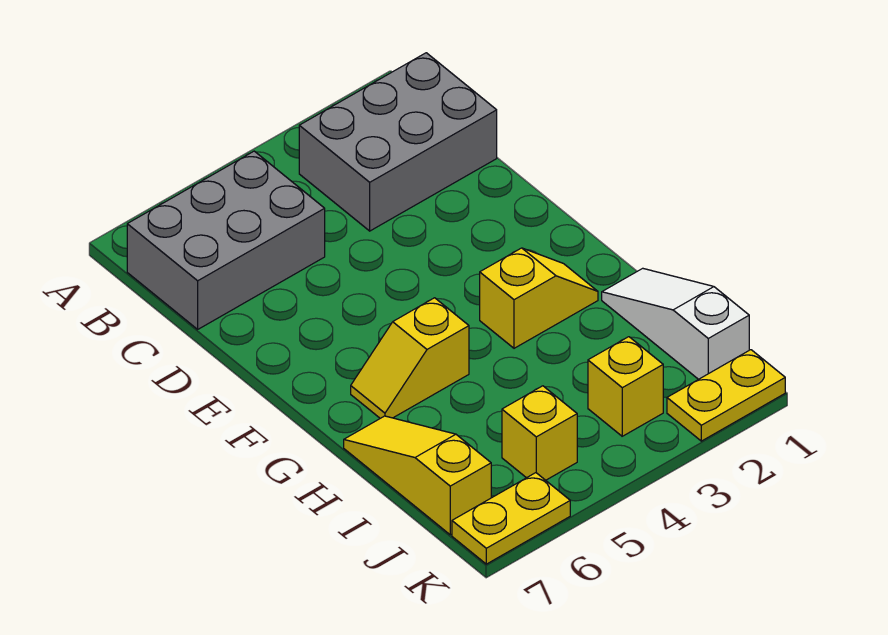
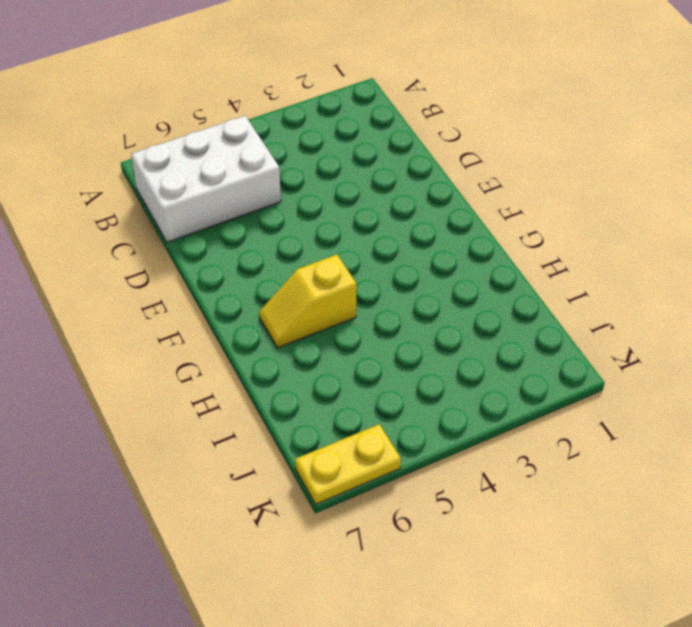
white brick B5:C7 level 1 -> grey brick B5:C7 level 1
none -> grey brick B1:C3 level 1
none -> yellow slope G2:G3 level 1 top 3

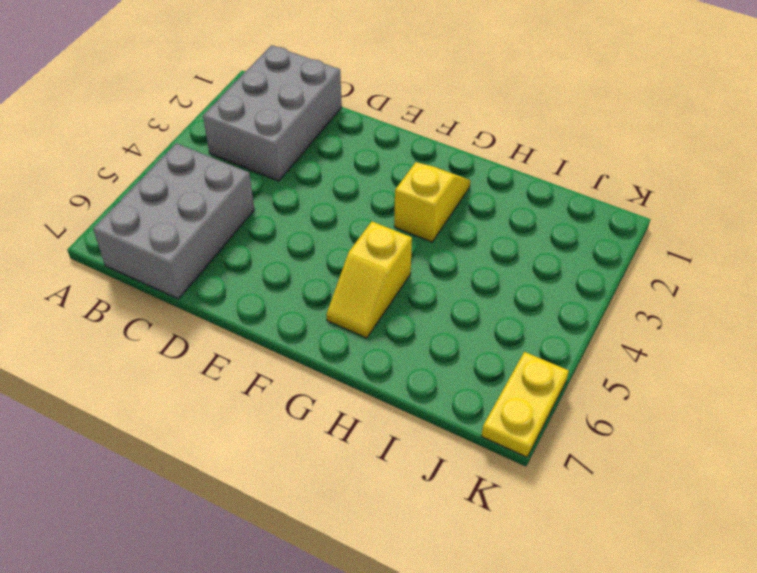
none -> white slope H1:J1 level 1 top J
none -> yellow slope H7:J7 level 1 top J

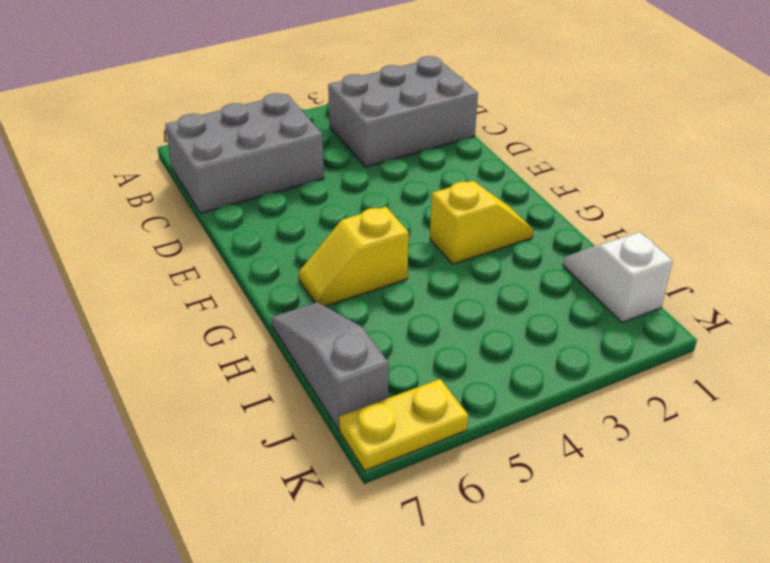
grey slope H7:J7 level 1 top J -> yellow slope H7:J7 level 1 top J
white slope I1:J1 level 1 top J -> white slope H1:J1 level 1 top J
none -> yellow brick J3 level 1
none -> yellow brick J5 level 1

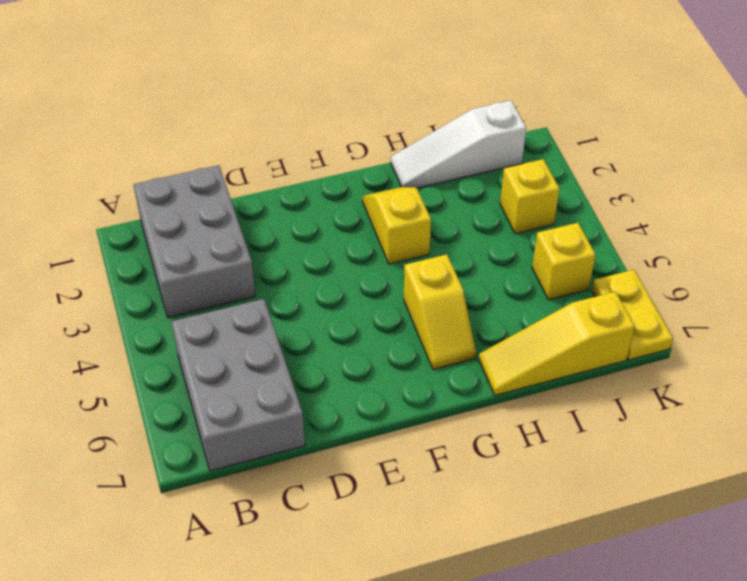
none -> yellow plate K1:K2 level 1

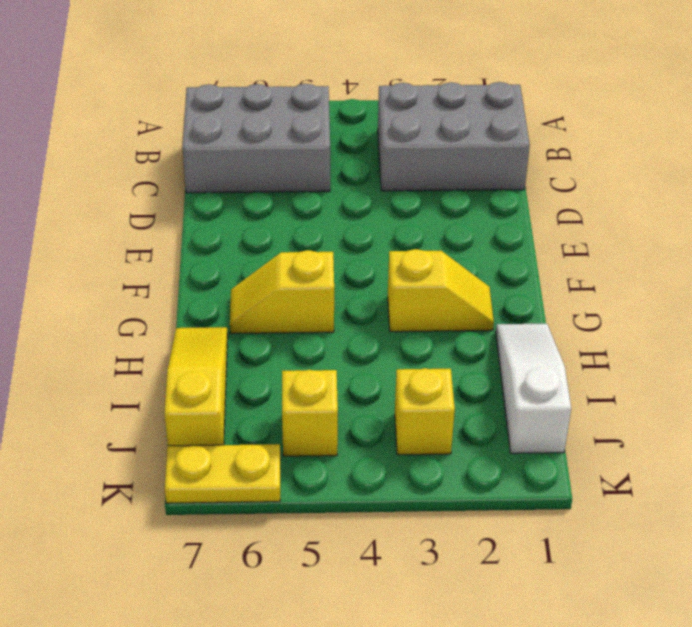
none -> yellow plate K1:K2 level 1

